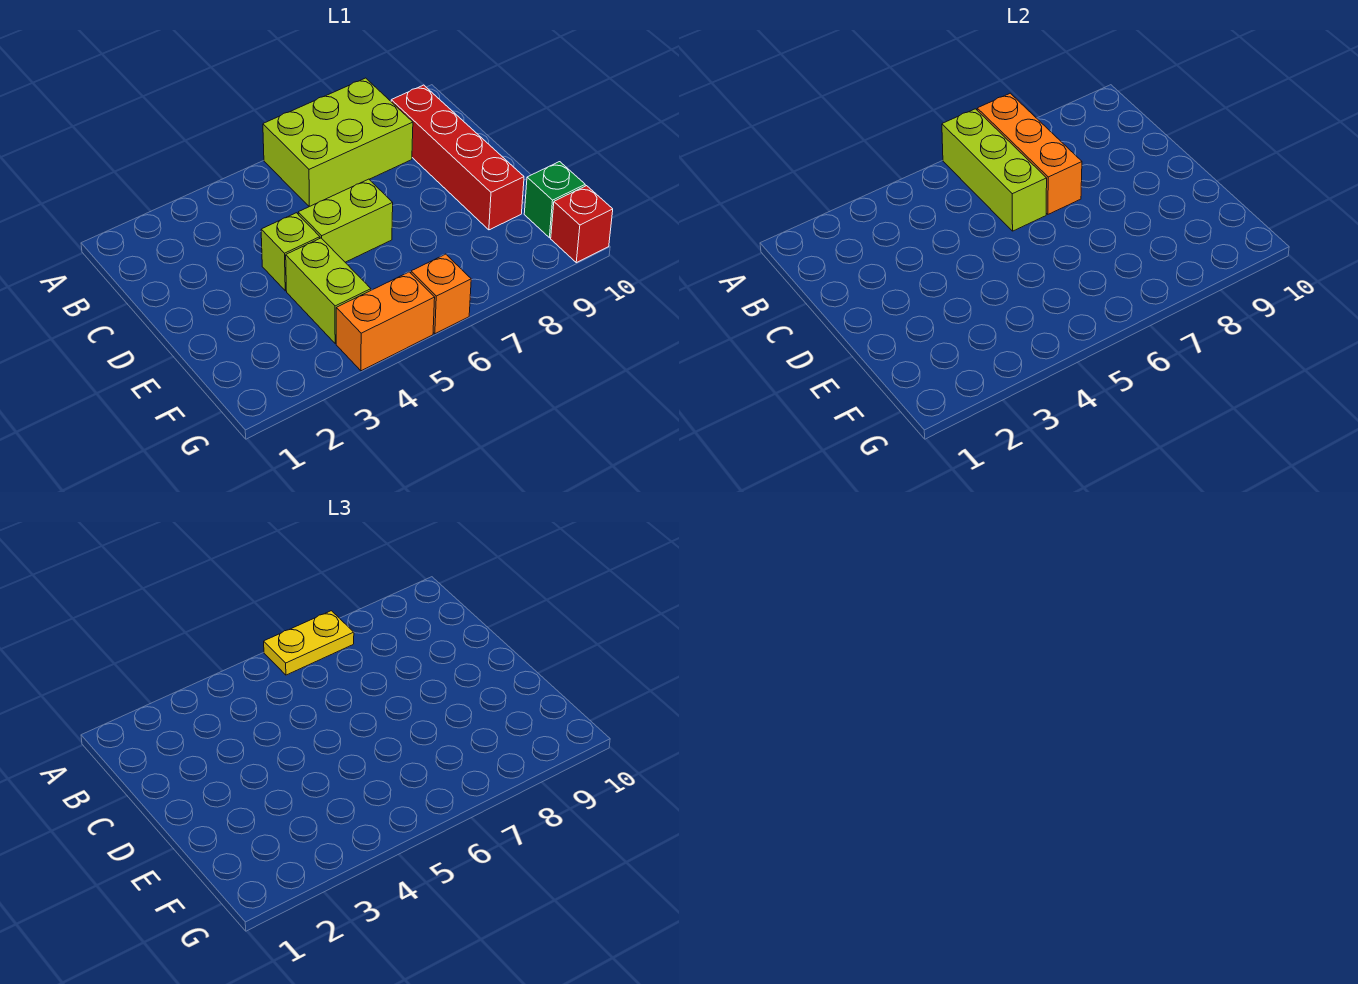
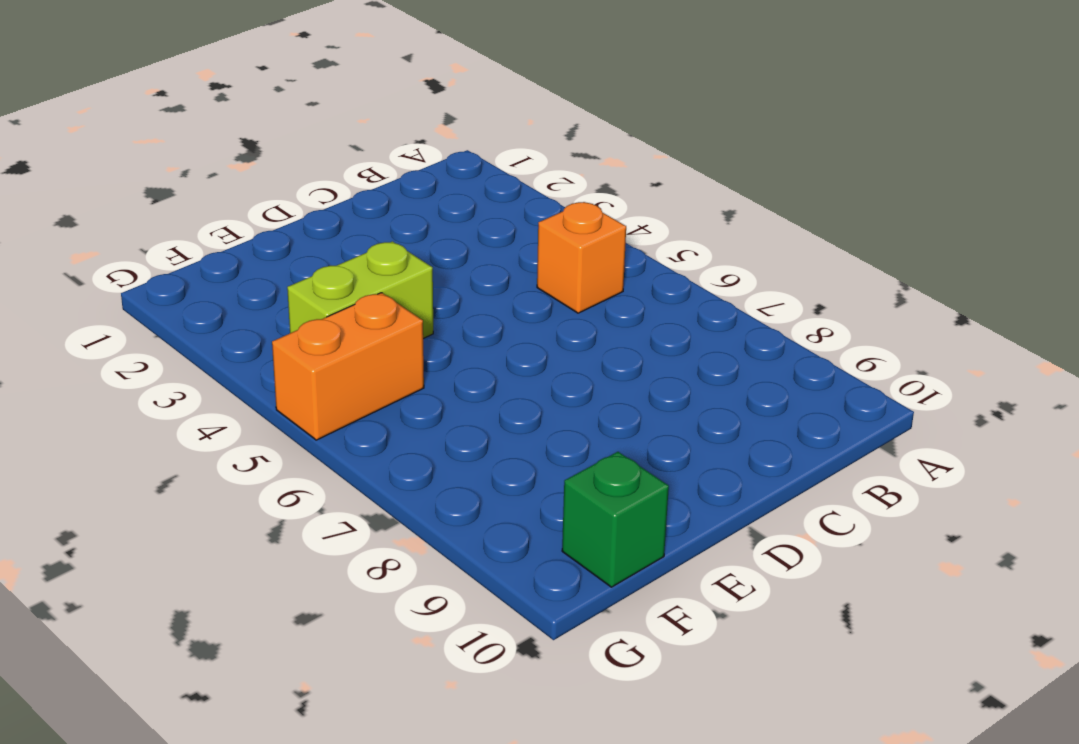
orange brick B5 level 1 -> orange brick G6 level 1
orange brick F5:G5 level 1 -> orange brick G4:G5 level 1
none -> lime brick A6:B8 level 1
none -> red brick B9:E9 level 1
none -> lime brick D4 level 1

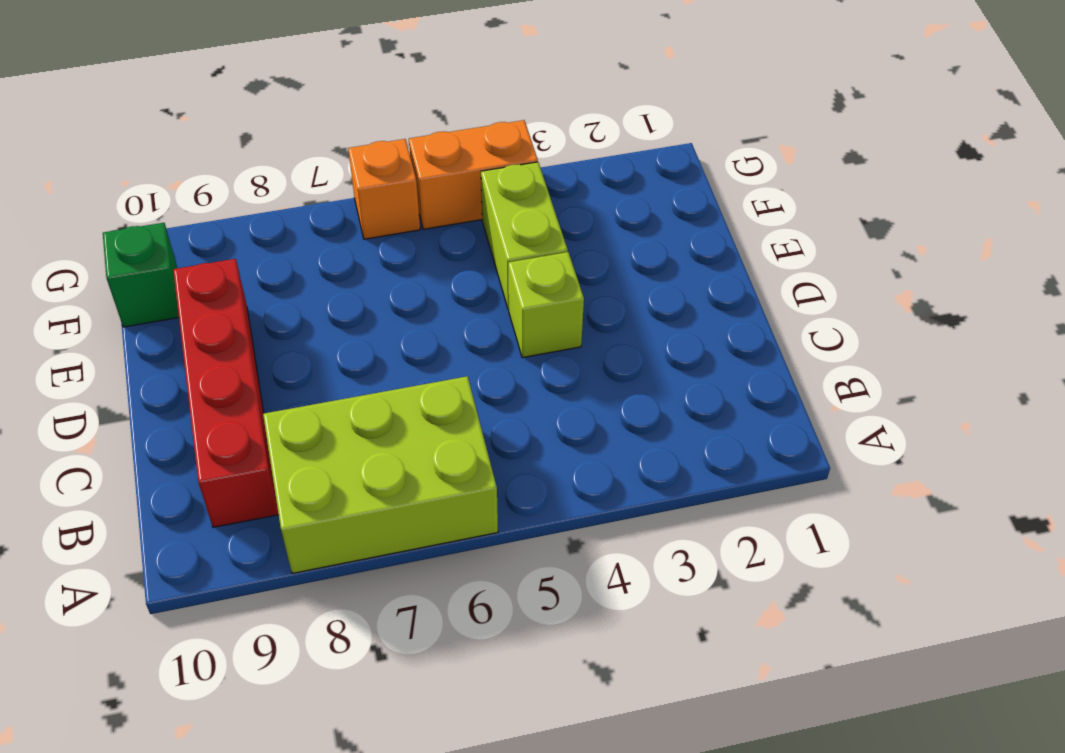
none -> lime brick D5:D6 level 1
none -> red brick G10 level 1
none -> lime brick A6:C6 level 2

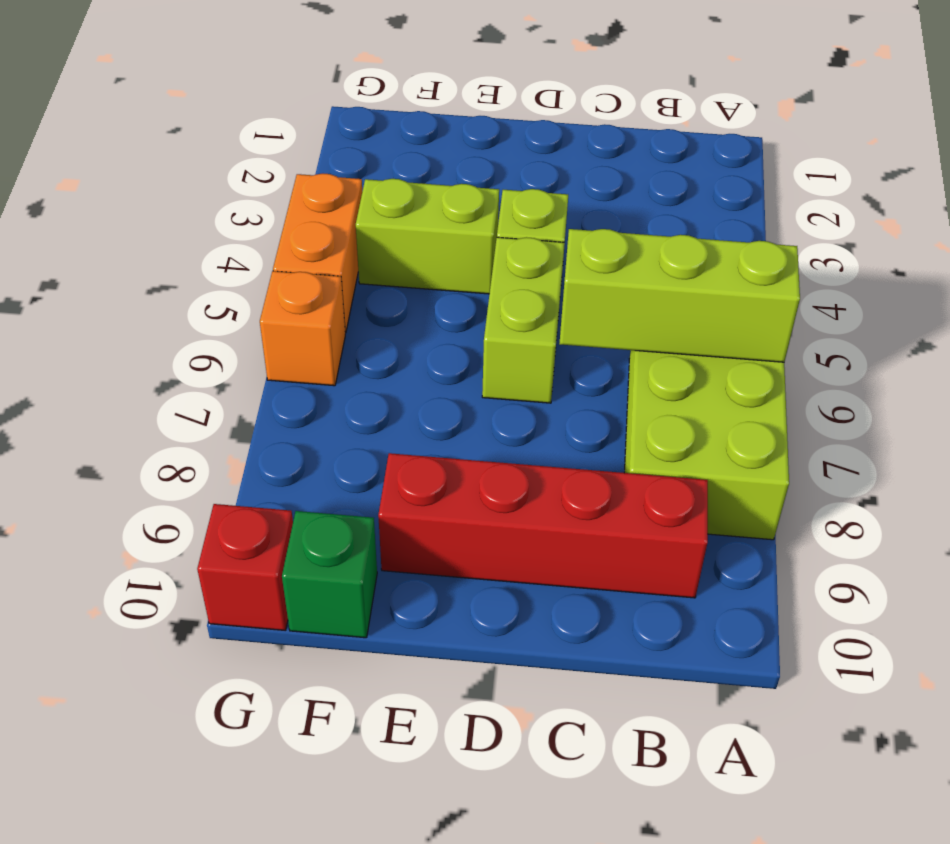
none -> orange brick A7:C7 level 2
none -> yellow plate A6:A7 level 3

